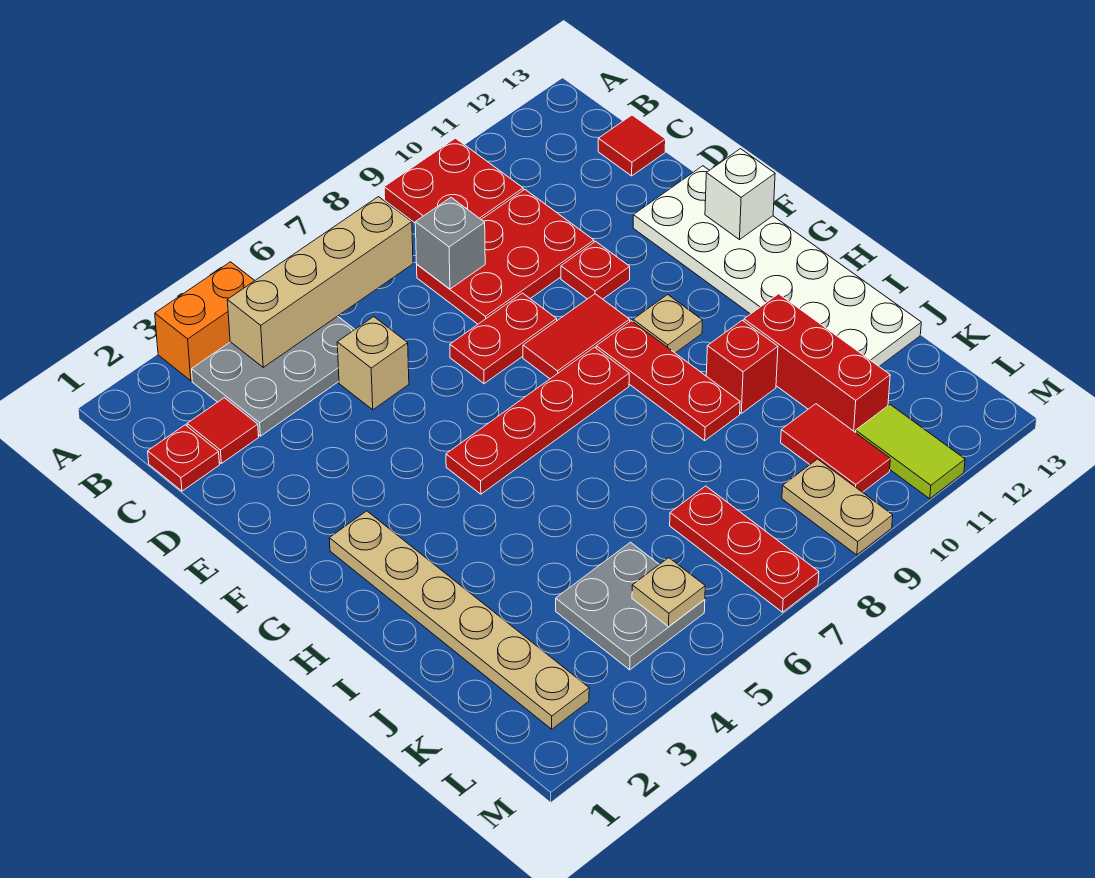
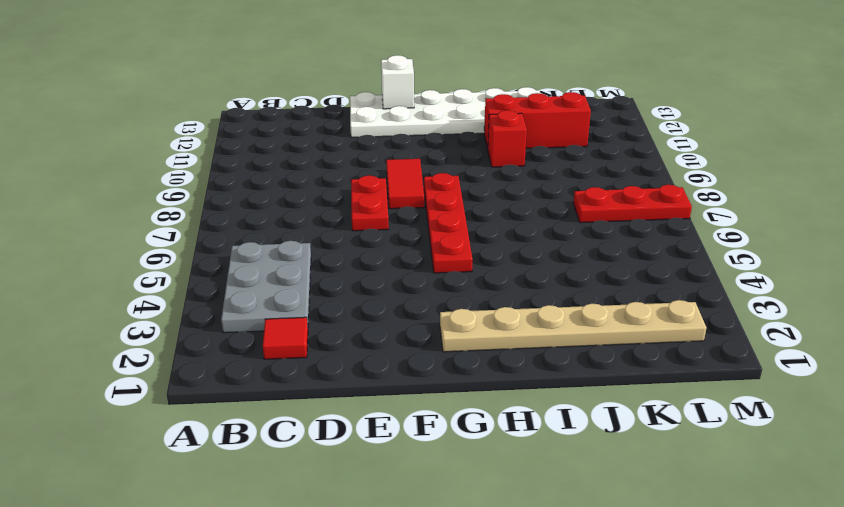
none -> orange brick A3:A4 level 1
none -> red plate A9:B10 level 1
none -> red plate C1 level 1

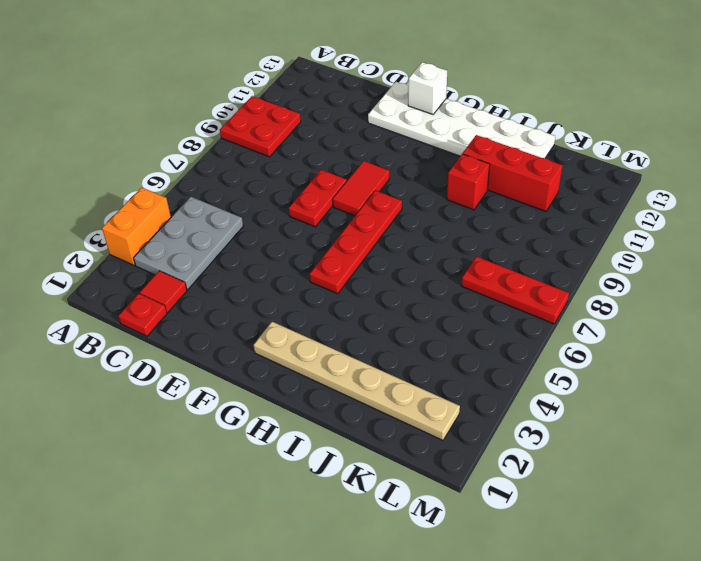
none -> red plate C8:D10 level 1
none -> red tile C13 level 1
none -> tan brick D5 level 1

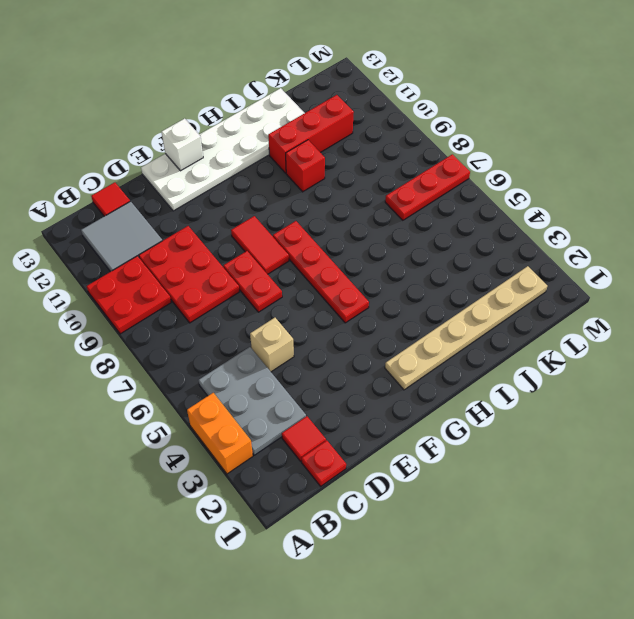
grey tile B11:C12 level 1 -> none
none -> red plate E10 level 1
none -> red plate G9:I9 level 1
none -> tan plate G10 level 1

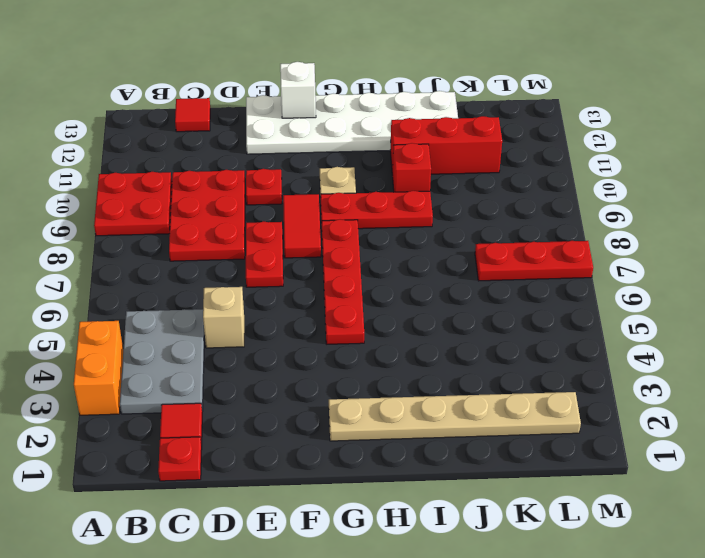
none -> grey plate K4:L5 level 1
none -> red tile K10:L10 level 1
none -> tan plate L9:M9 level 1

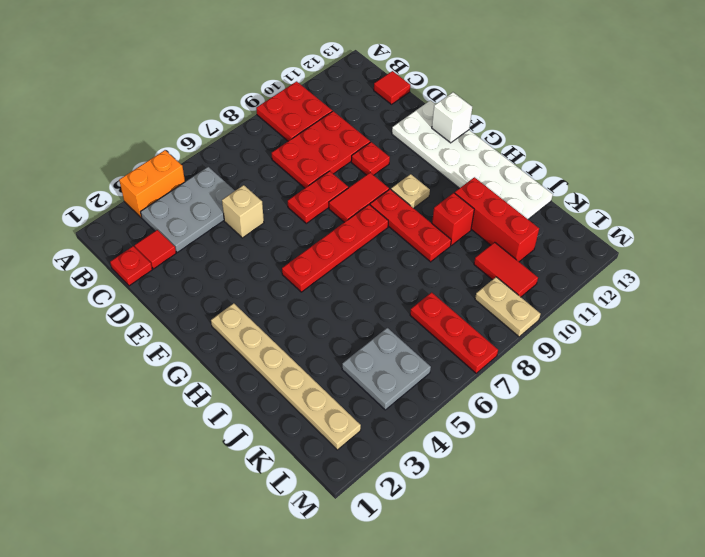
none -> lime tile L11:M11 level 1
none -> tan brick B4:B7 level 2
none -> grey brick C8 level 2

